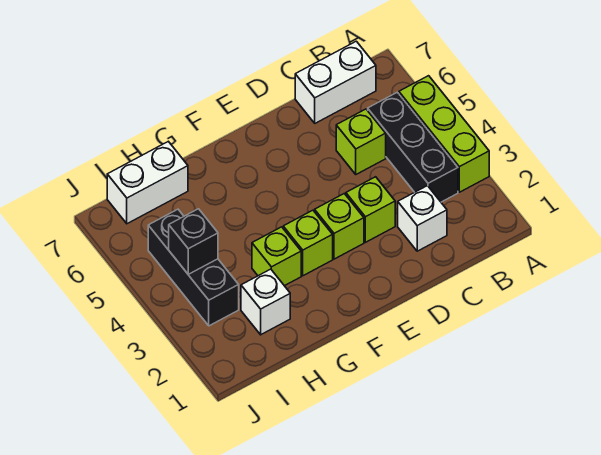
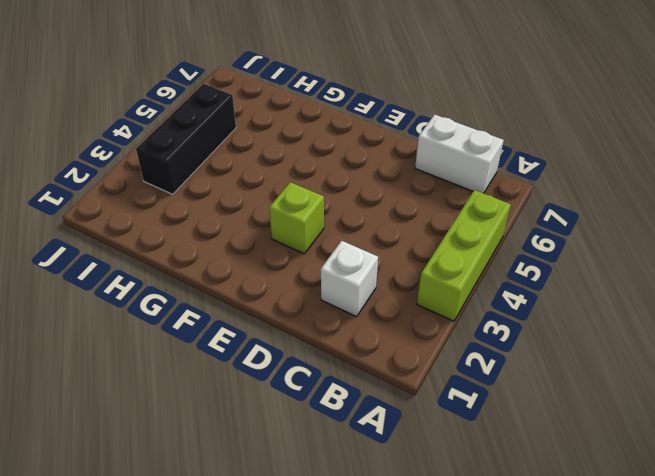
none -> black brick B3:B5 level 1
none -> lime brick C5 level 1
none -> lime brick D3 level 1

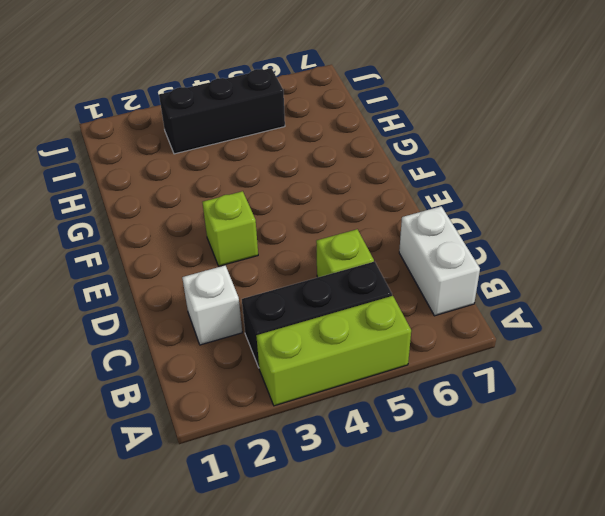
none -> lime brick D3 level 1
none -> lime brick F3 level 1
none -> lime brick G3 level 1

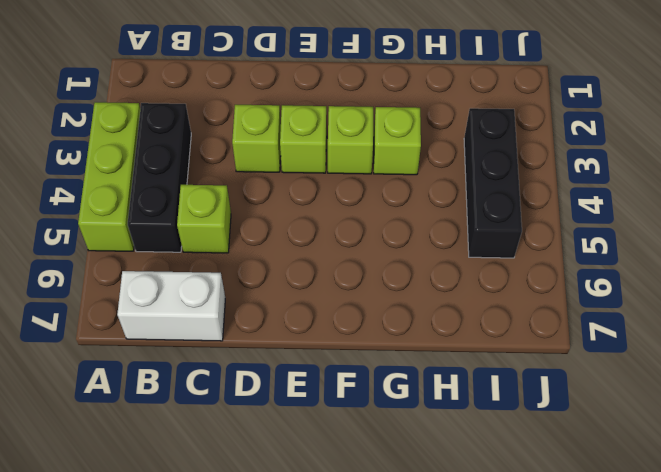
none -> white brick C2 level 1
none -> white brick H2 level 1
none -> white brick H7:I7 level 1

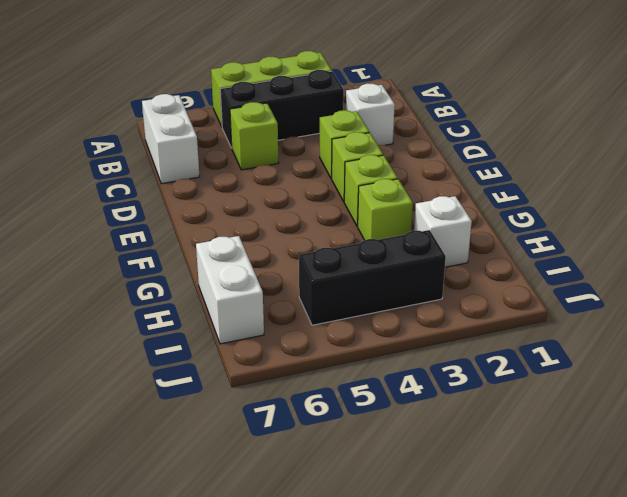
none -> black brick I4 level 2

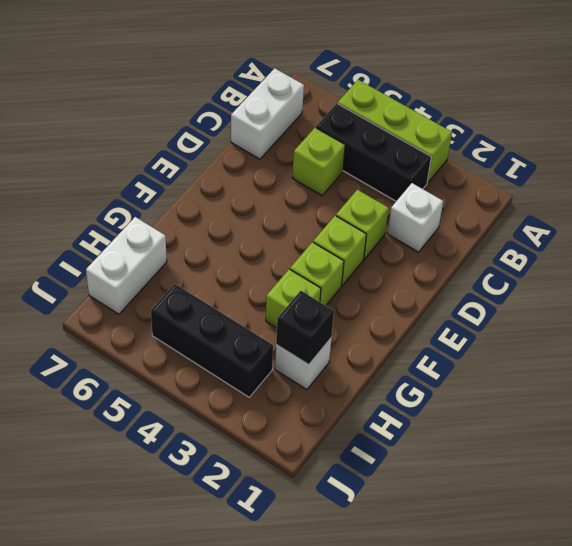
black brick H2 level 2 -> black brick I4 level 2

